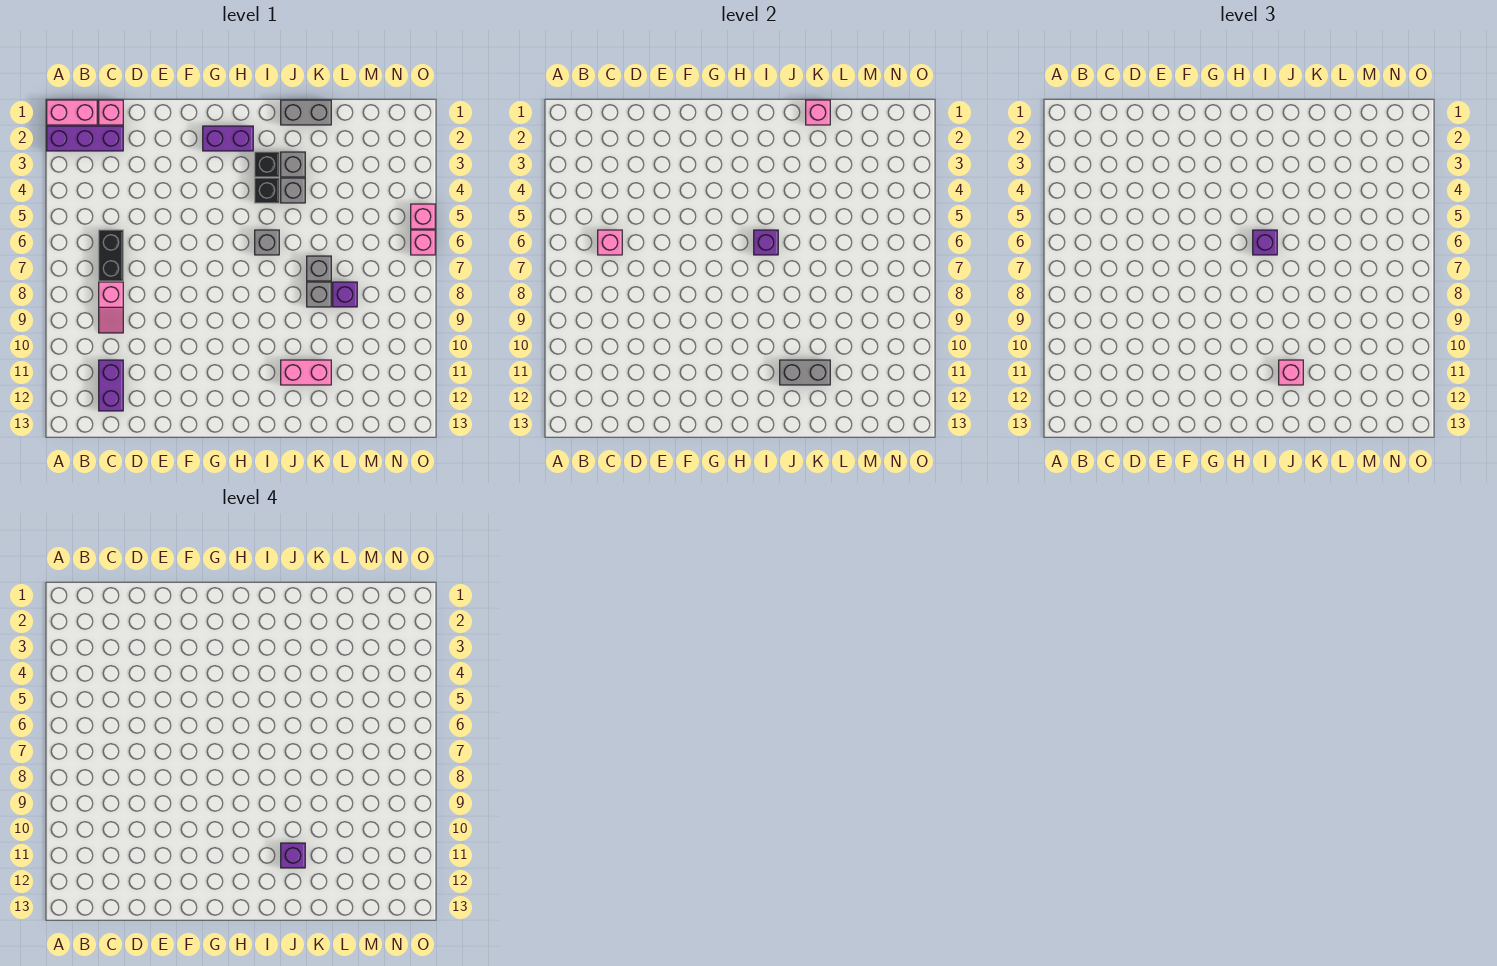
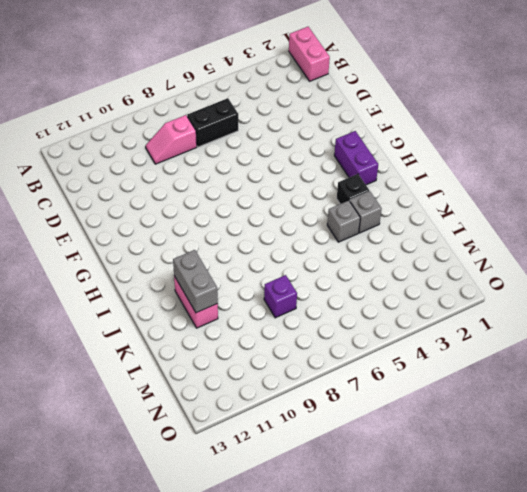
none -> purple brick A2:C2 level 1
none -> pink brick C1 level 1
none -> purple brick C11:C12 level 1

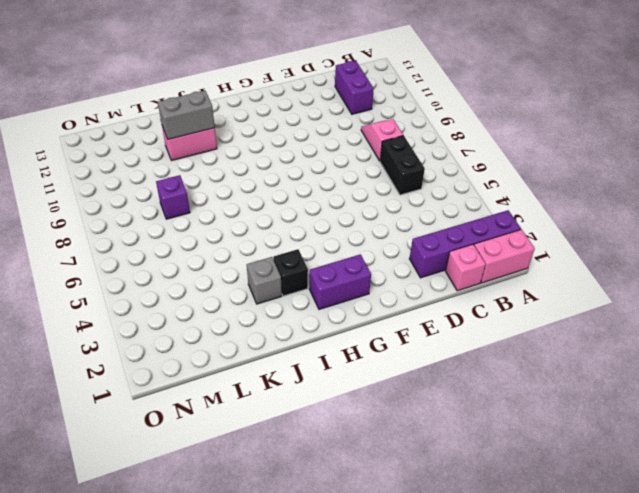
purple brick A2:D2 level 1 -> purple brick A2:C2 level 1
none -> black brick I4 level 1
none -> grey brick I6 level 1
none -> grey brick J1:K1 level 1

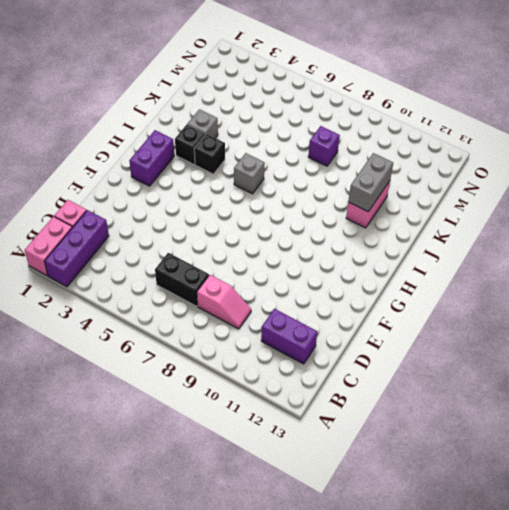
none -> grey brick J1:K1 level 1
none -> grey brick J4 level 1
none -> grey brick K7 level 1

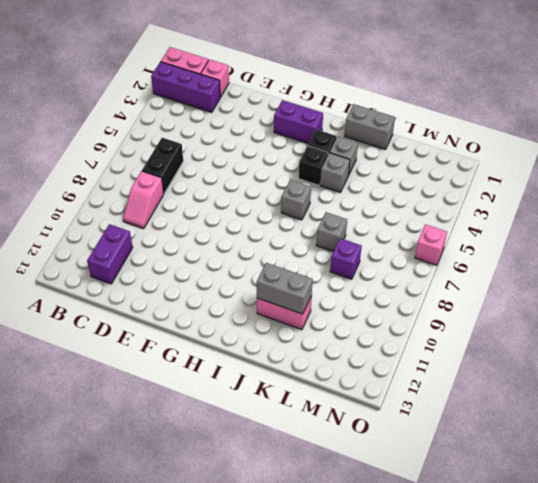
none -> grey brick K8 level 1
none -> pink brick O5 level 1
none -> pink brick C6 level 2

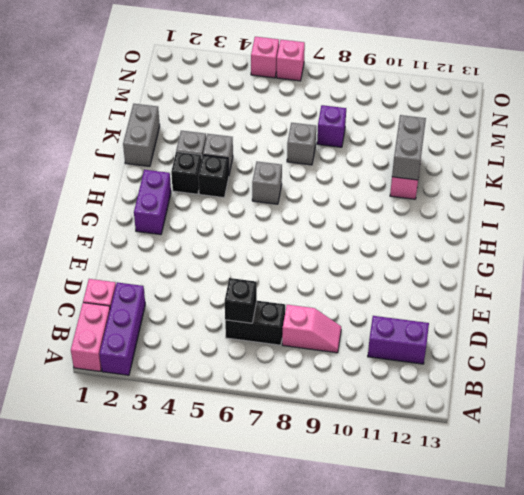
black brick C6 level 2 -> pink brick C6 level 2
none -> grey brick K8 level 1
none -> purple brick I6 level 2
none -> pink brick K1 level 2

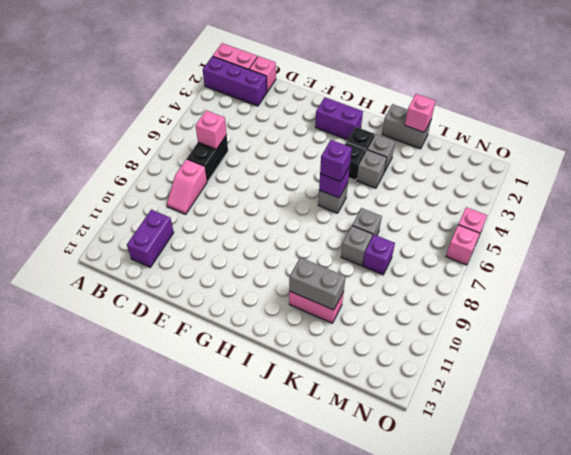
none -> pink brick J11 level 3
none -> purple brick J11 level 4

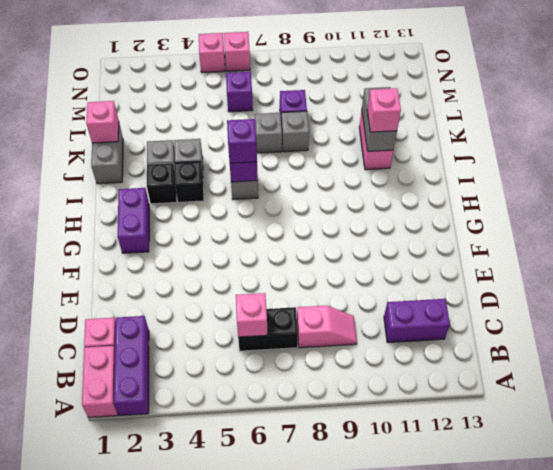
purple brick M6 level 1 -> purple brick J11 level 4

